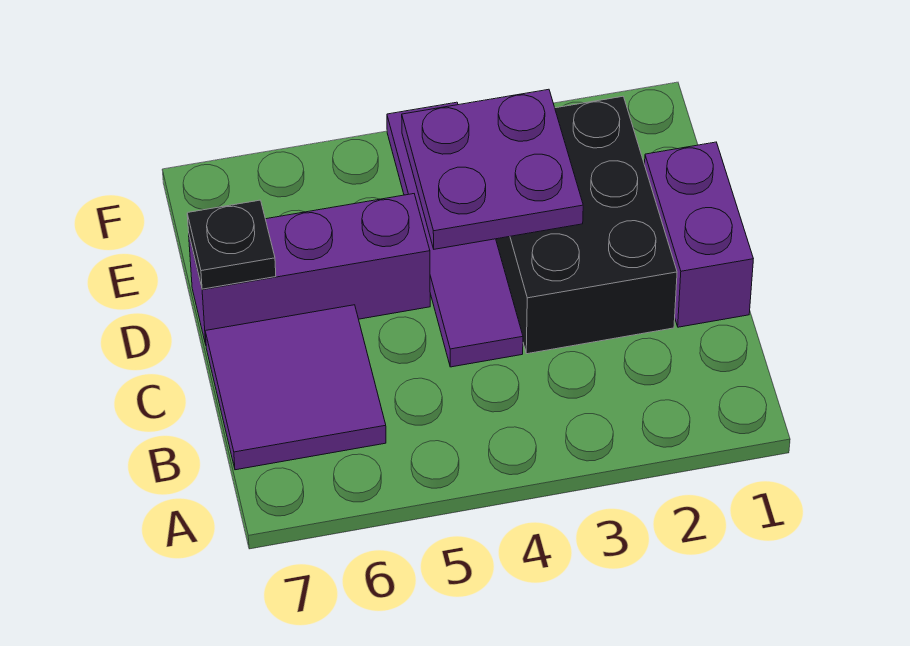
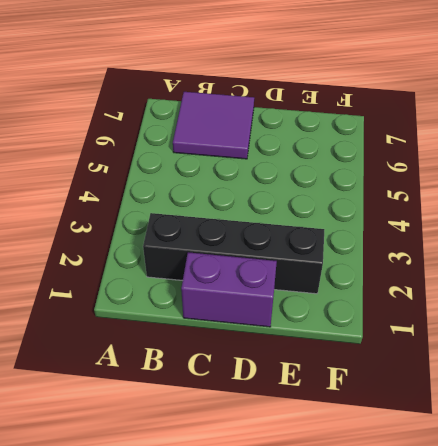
black brick B2:E2 level 1 -> black brick C2:E3 level 1
none -> purple tile C4:F4 level 1
none -> purple brick D5:D7 level 1

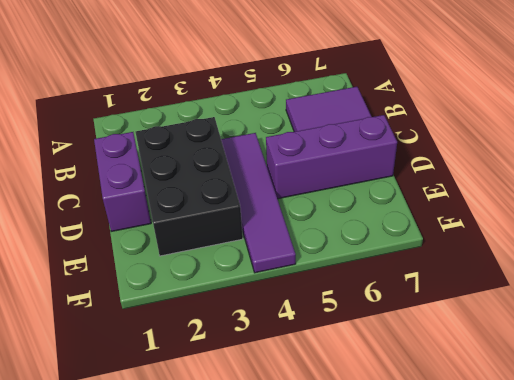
none -> purple plate D3:E4 level 2
none -> black plate D7 level 2

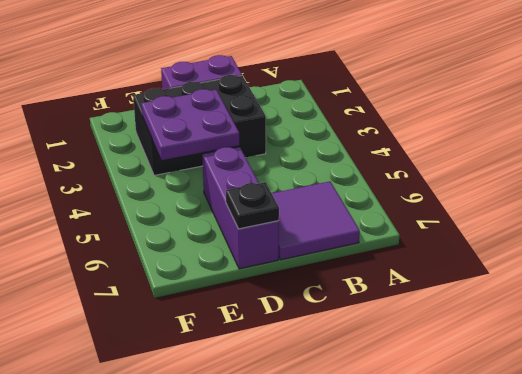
none -> purple tile C4:F4 level 1

